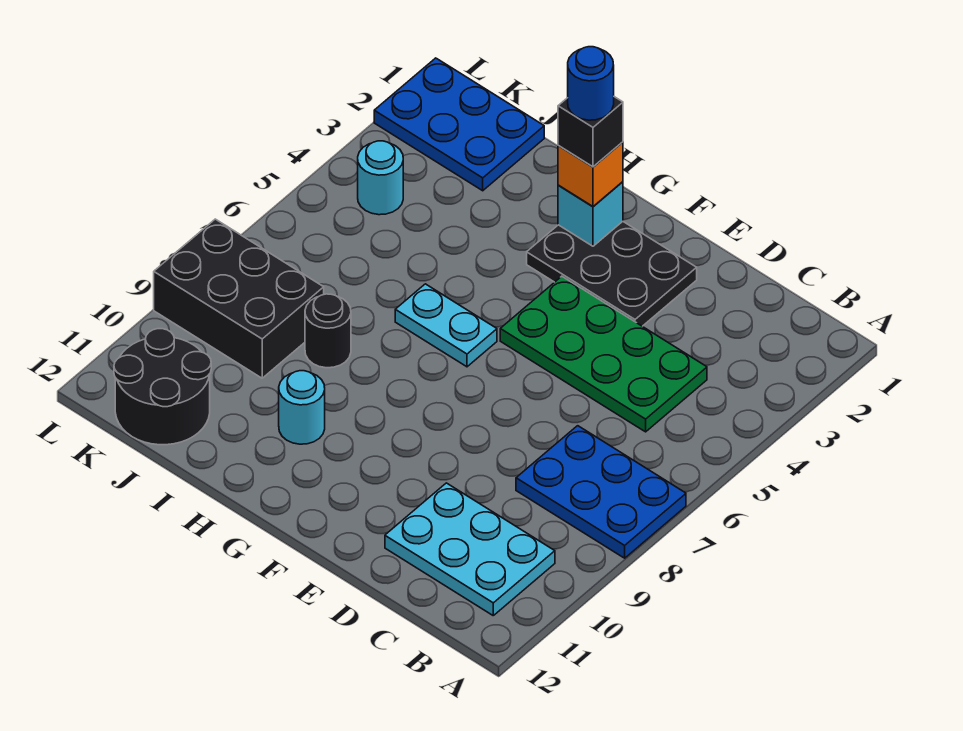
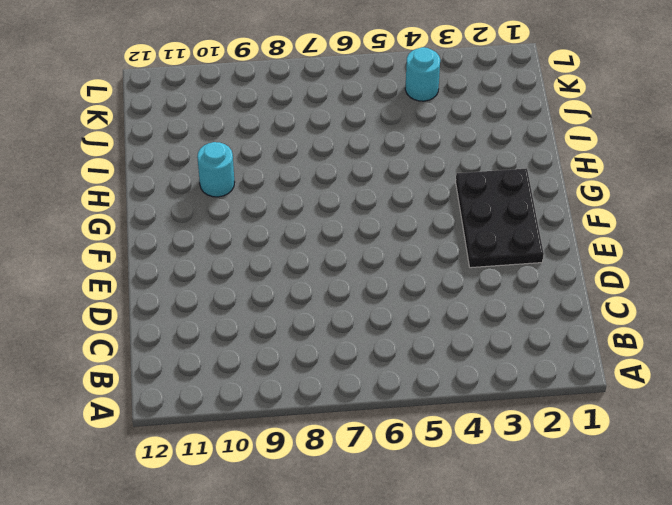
none -> blue plate A7:C8 level 1
none -> cyan plate B10:D11 level 1
none -> green plate C4:F5 level 1

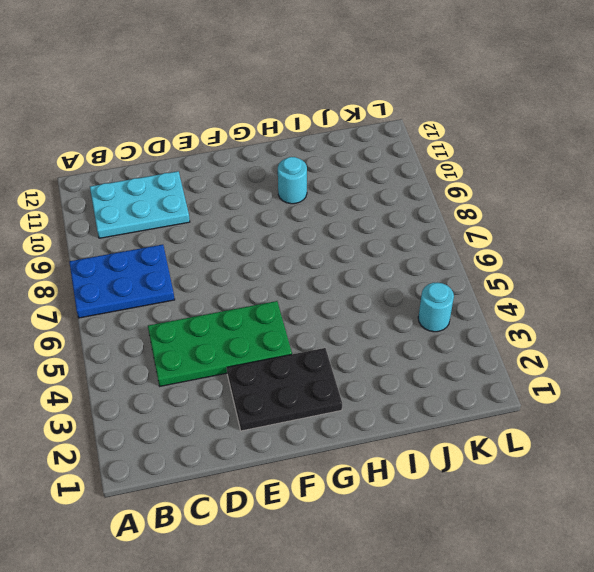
none -> cyan plate G6:H6 level 1
none -> black round brick I8 level 1
none -> blue plate J1:L2 level 1

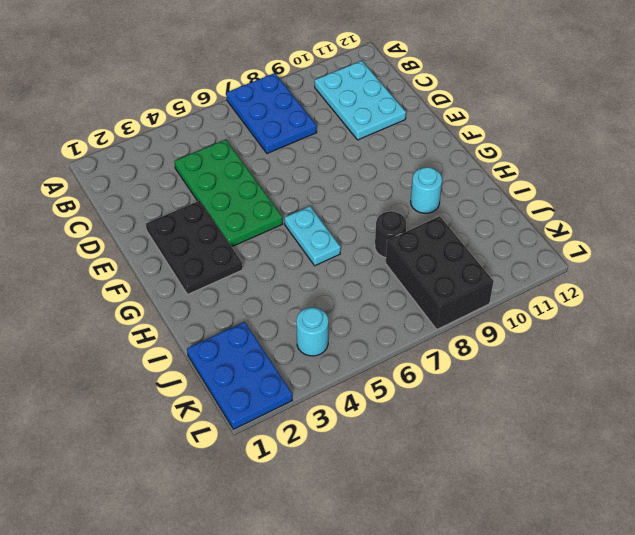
none -> black round brick J11:K12 level 1
none -> cyan brick G2 level 2
none -> orange brick G2 level 3

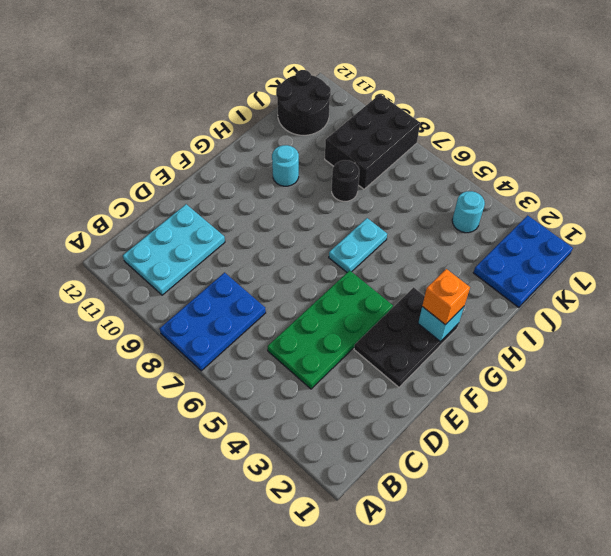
none -> black brick G2 level 4
none -> blue round brick G2 level 5

